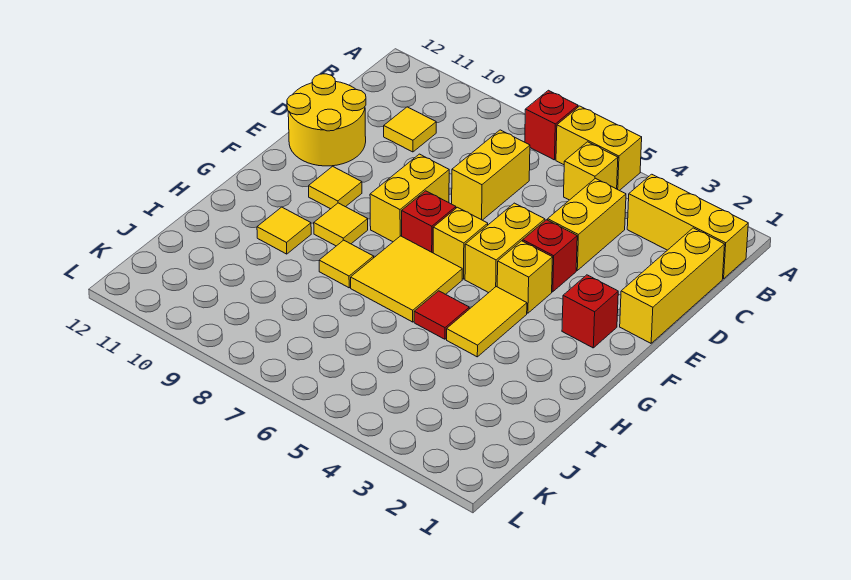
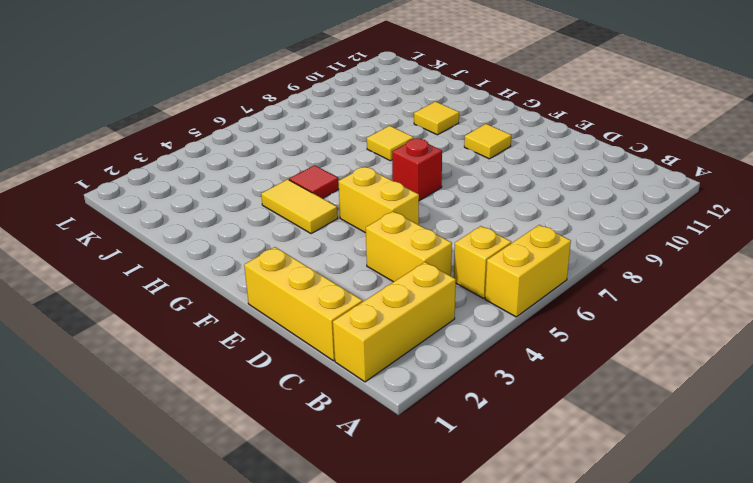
none -> red brick A7 level 1
none -> yellow brick C7:D7 level 1
none -> yellow tile C10 level 1

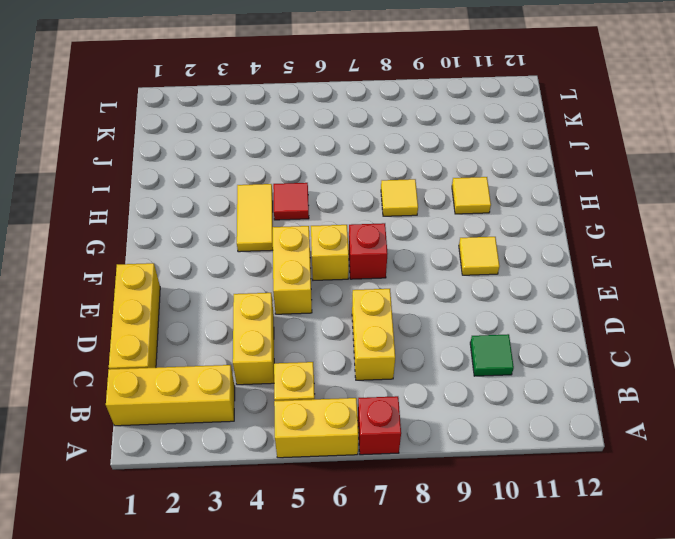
green tile C10 level 1 -> yellow tile C10 level 1
none -> yellow round brick D11:E12 level 1
none -> red brick E4 level 1
none -> yellow brick E8:F8 level 1

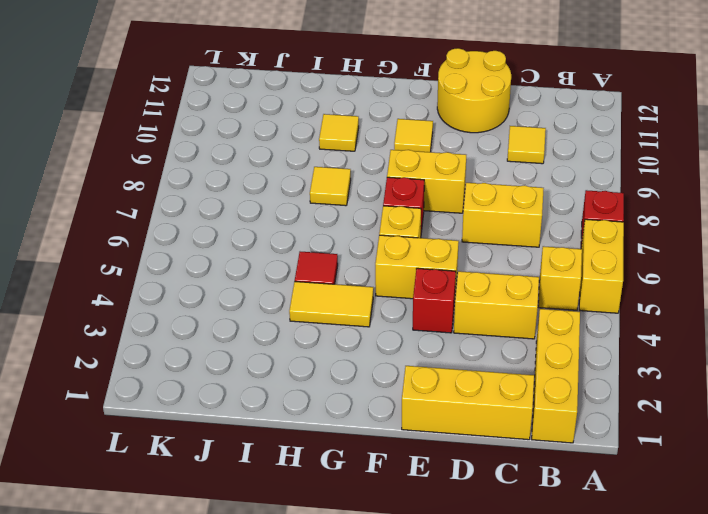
none -> red brick F2 level 1
none -> yellow brick F4 level 1
none -> yellow tile G6:H7 level 1

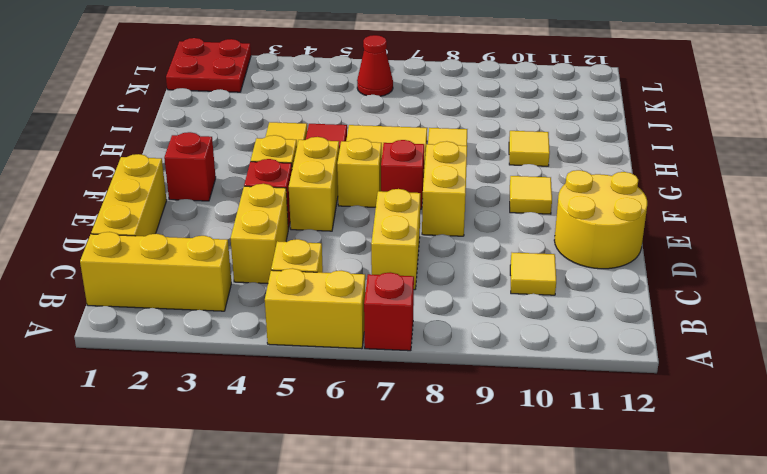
red plate K1:L2 level 1 -> none
red cone K6 level 1 -> none
none -> yellow tile G9 level 1

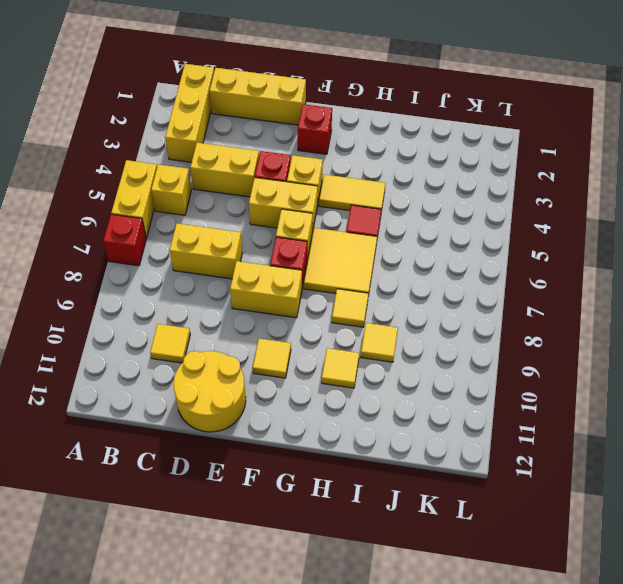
yellow tile I9 level 1 -> yellow tile G9 level 1

